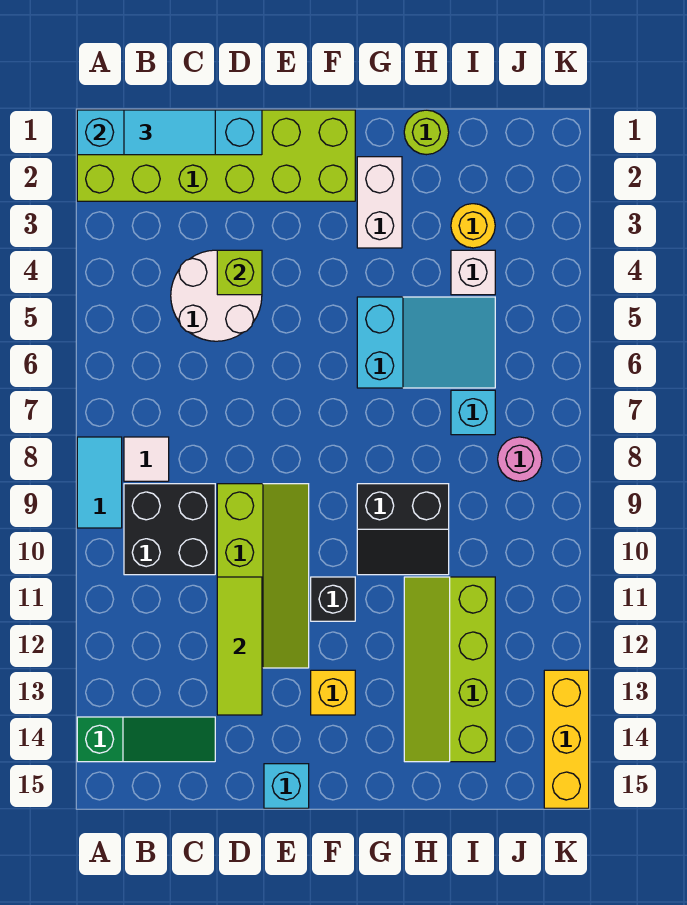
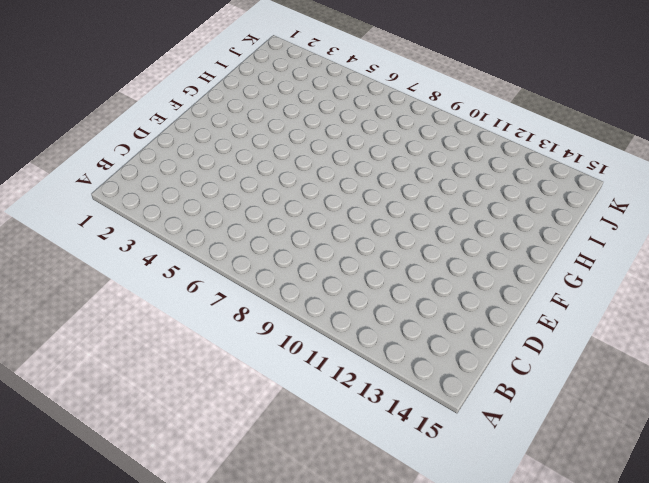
none -> lime brick A1:F2 level 1
none -> cyan tile A8:A9 level 1
none -> green slope A14:C14 level 1 top A

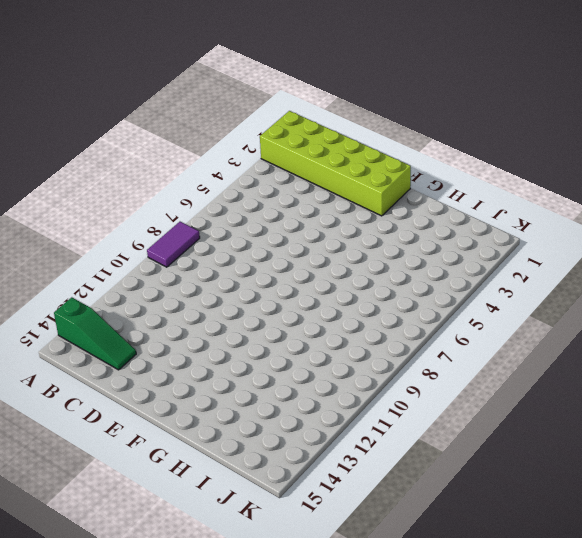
purple tile A8:A9 level 1 -> cyan tile A8:A9 level 1
none -> white tile B8 level 1
none -> black brick B9:C10 level 1
none -> white round brick C4:D5 level 1

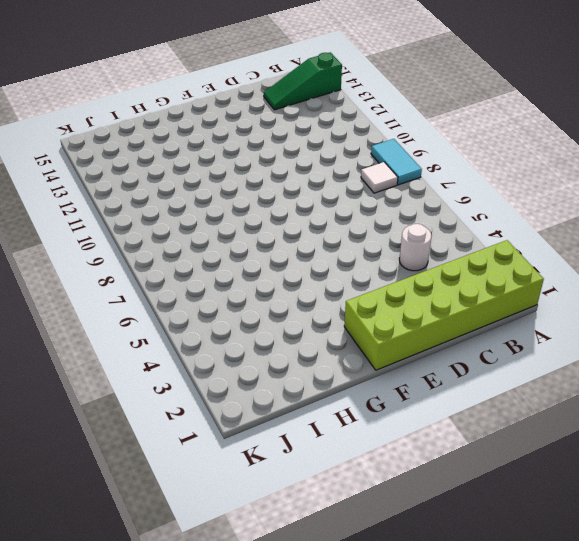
white round brick C4 level 1 -> white round brick C4:D5 level 1
none -> black brick B9:C10 level 1
none -> lime slope D9:E12 level 1 top D
none -> cyan brick E15 level 1

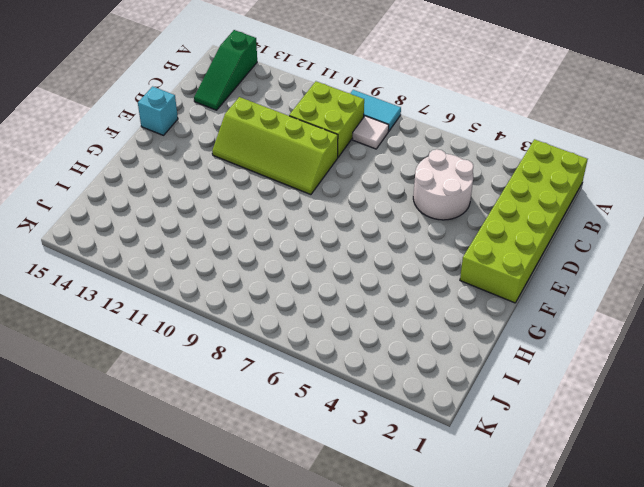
lime brick B9:C10 level 1 -> black brick B9:C10 level 1
none -> black brick F11 level 1
none -> yellow brick F13 level 1
none -> white brick G2:G3 level 1

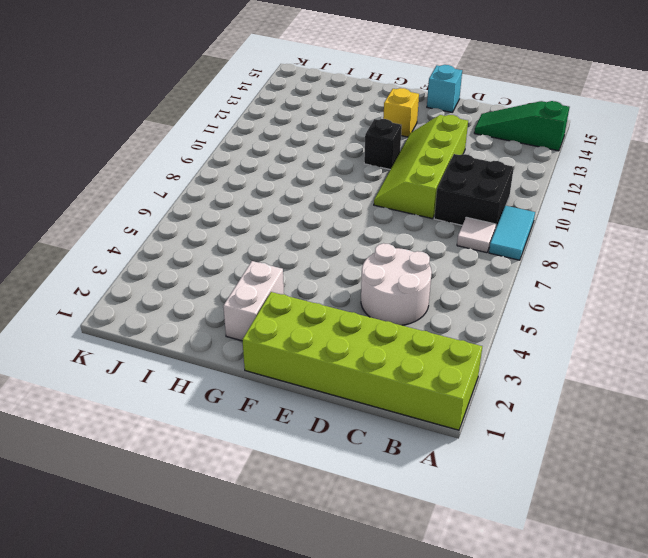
none -> cyan slope G5:I6 level 1 top G
none -> black slope G9:H10 level 1 top 9
none -> lime round brick H1 level 1

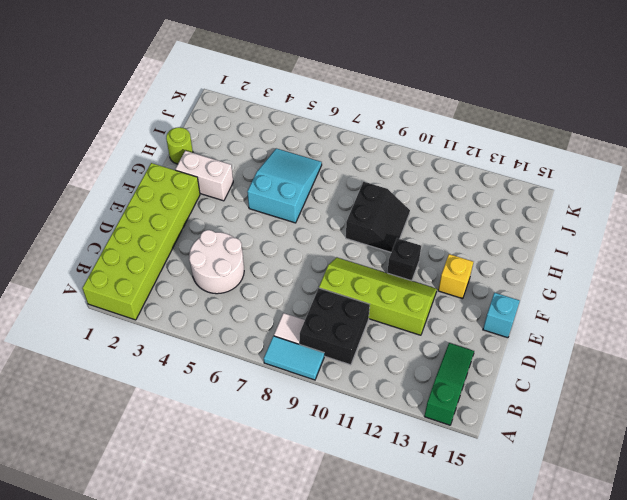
none -> lime slope H11:I14 level 1 top I
none -> yellow round brick I3 level 1
none -> white brick I4 level 1

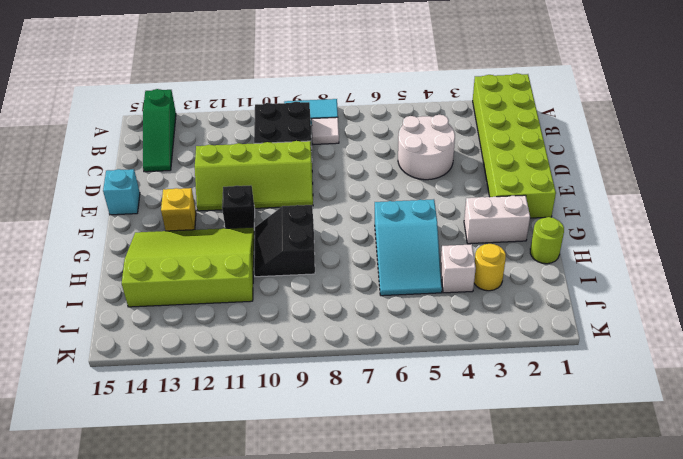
lime slope G11:I14 level 1 top I -> lime slope H11:I14 level 1 top I
none -> cyan brick I7 level 1
none -> pink round brick J8 level 1
none -> yellow brick K13:K15 level 1

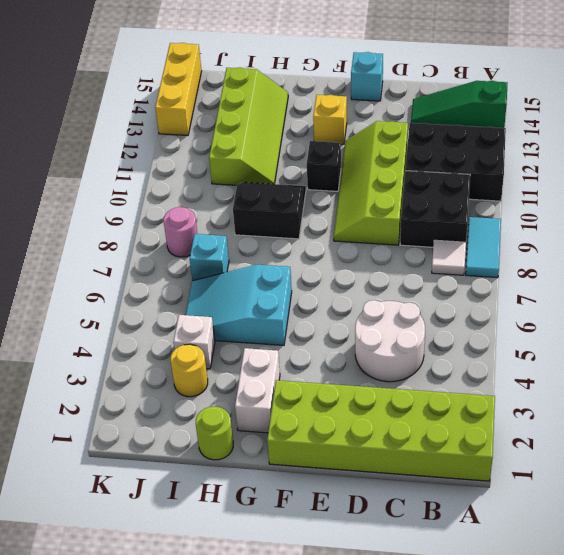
black brick A11:C12 level 1 -> none
none -> cyan brick A1:D1 level 2
none -> lime brick D4 level 2
none -> lime tile D11:D13 level 2

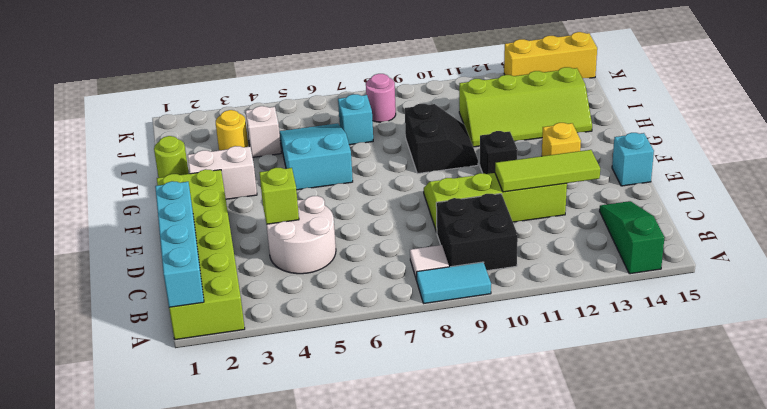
none -> cyan tile B1:C1 level 3

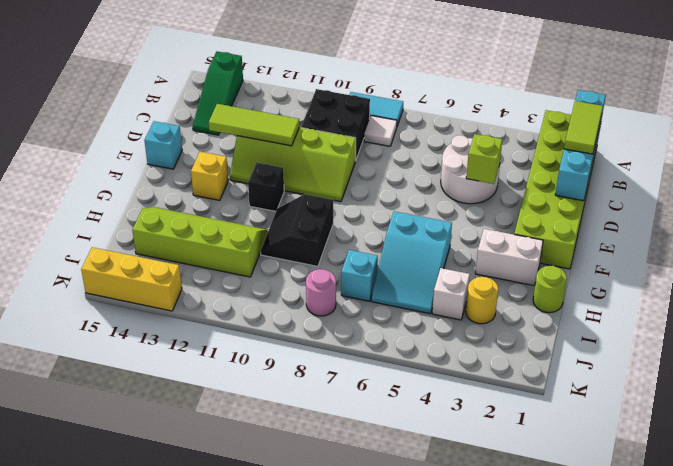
lime tile B1:C1 level 3 -> cyan tile B1:C1 level 3

